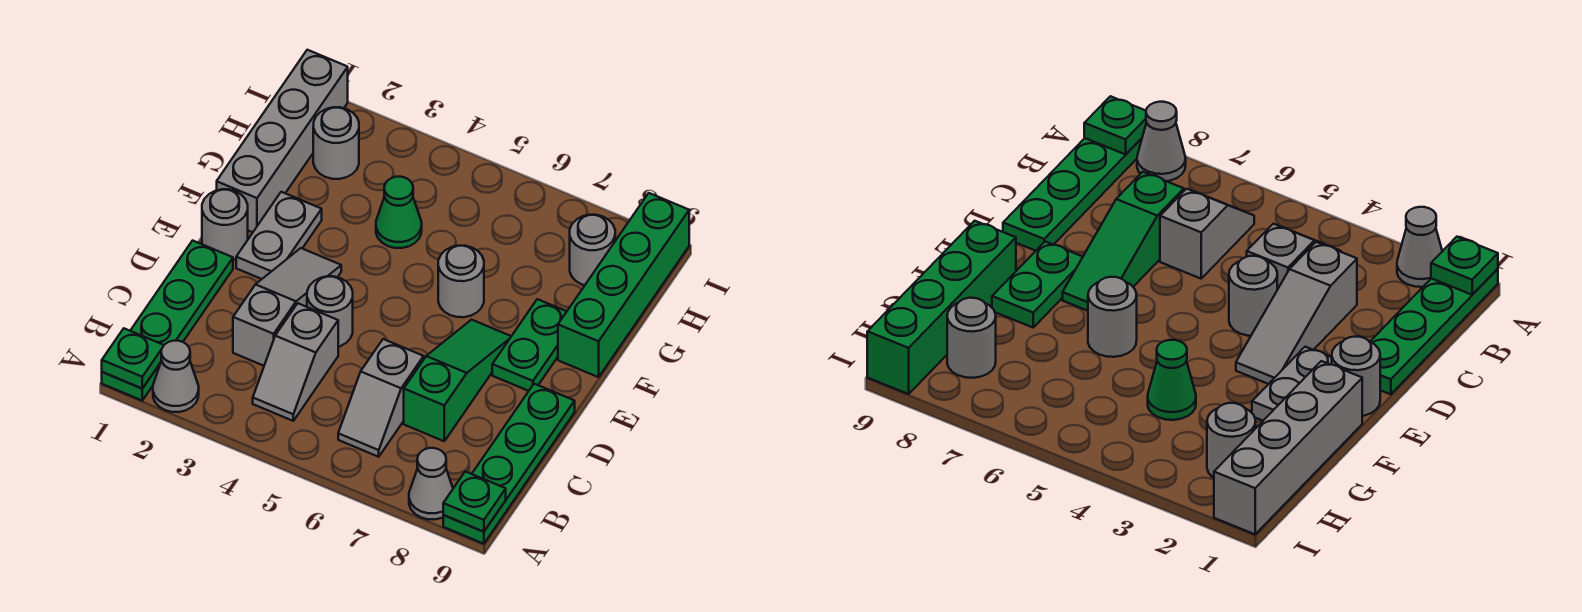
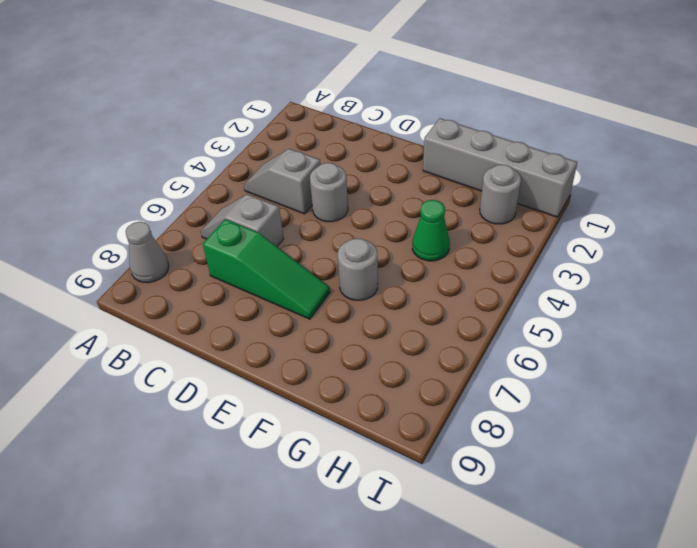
none -> green plate A1:D1 level 1
none -> grey cone A2 level 1
none -> green plate A9:D9 level 1

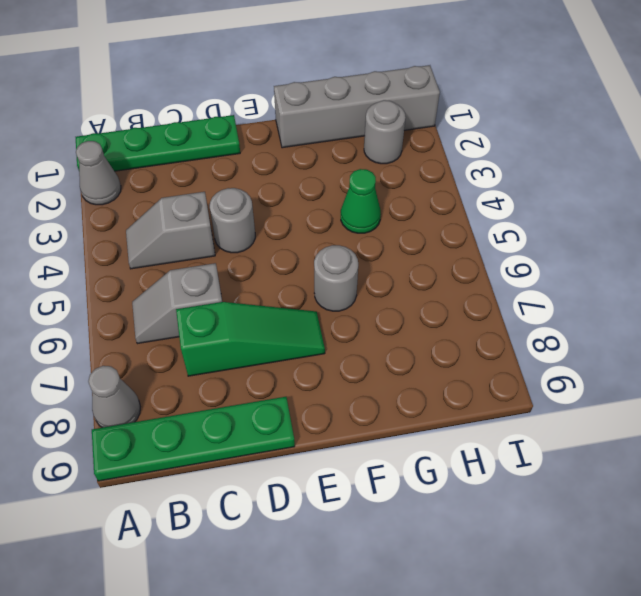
none -> grey slope C3:E3 level 1 top C
none -> grey round brick E1 level 1
none -> grey plate E2:F2 level 1

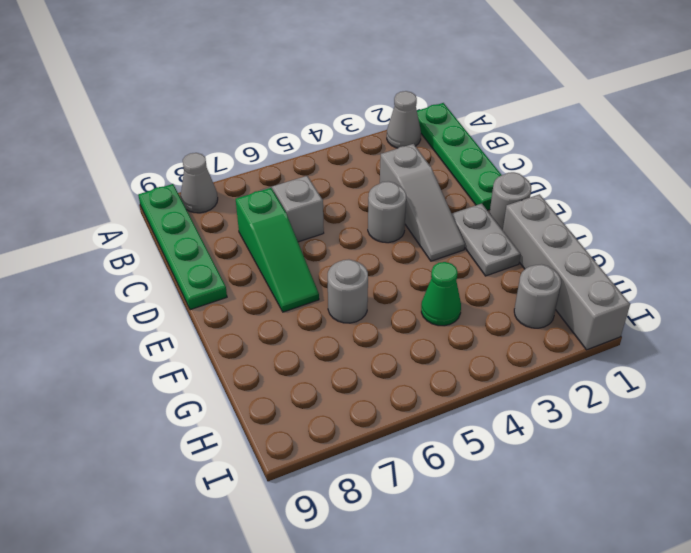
none -> grey slope B4:C4 level 1 top C
none -> green plate E8:F8 level 1
none -> green brick F9:I9 level 1

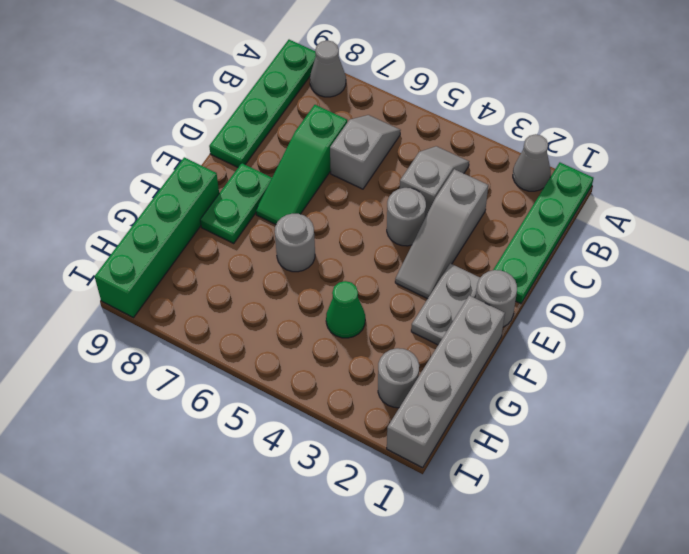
none -> grey round brick H8 level 1
none -> green plate A1 level 2
none -> green plate A9 level 2

